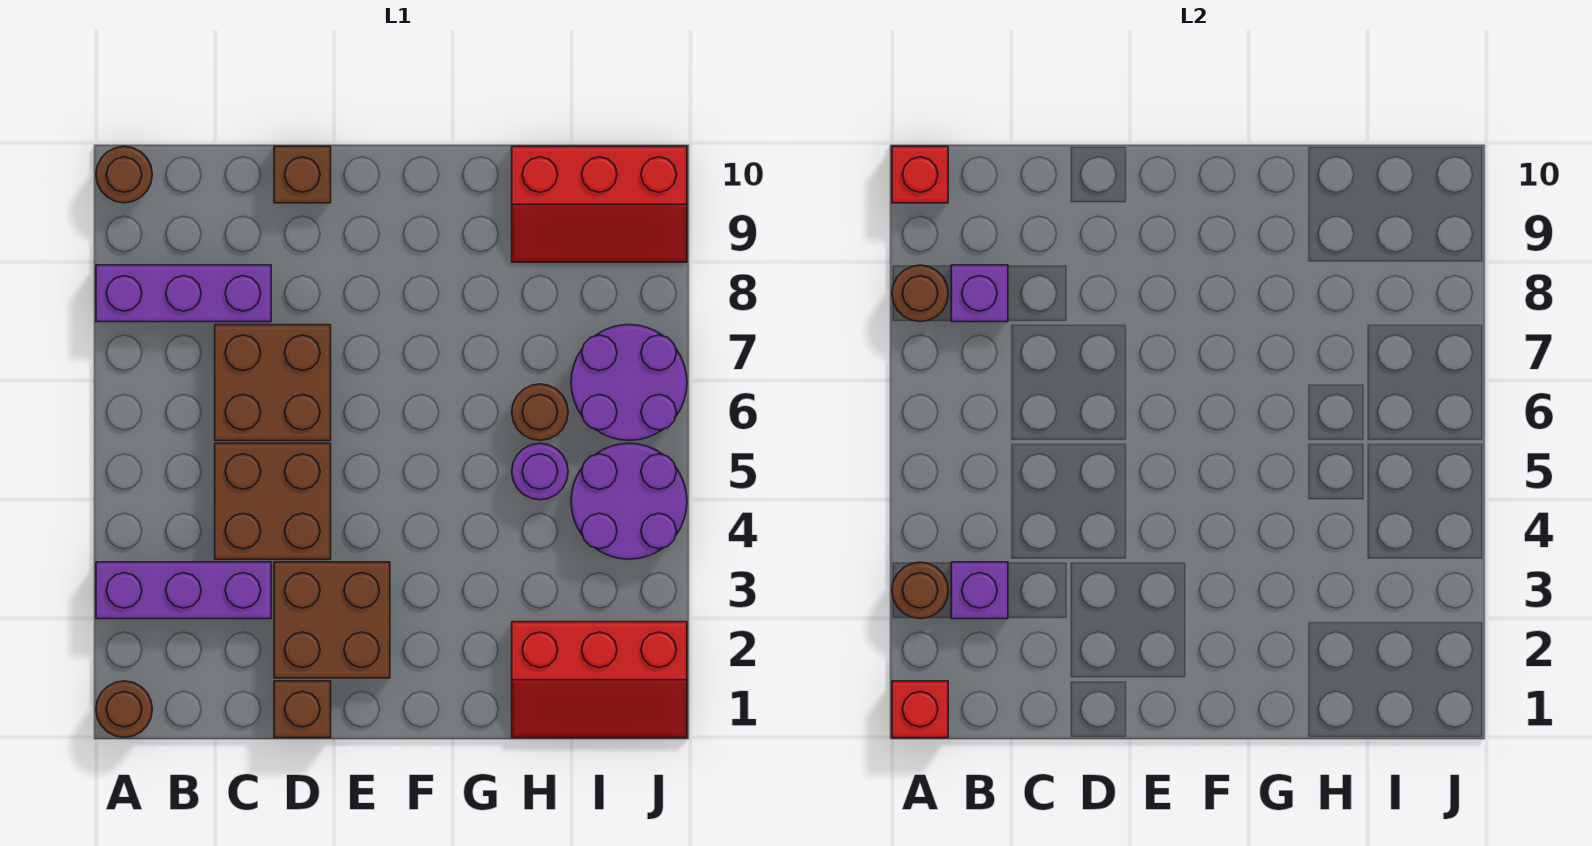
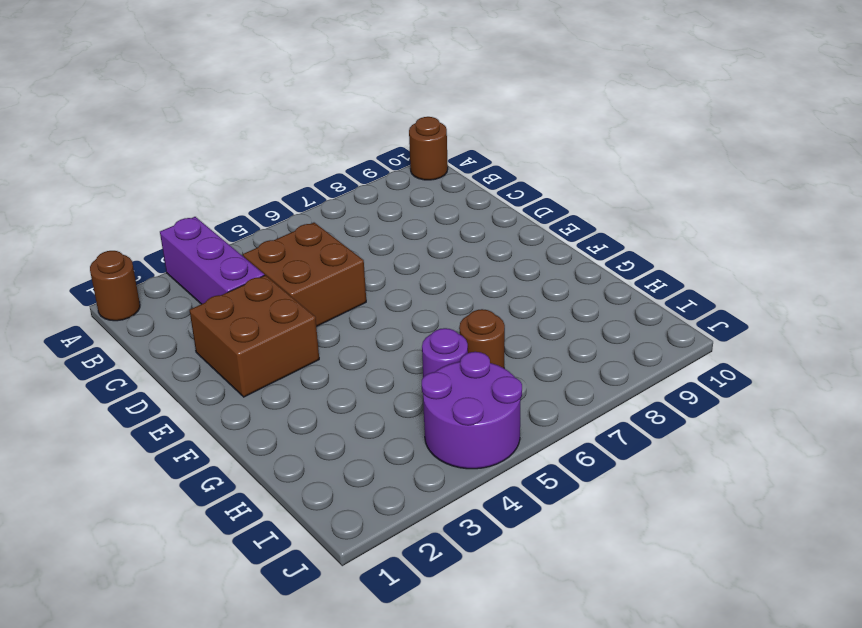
none -> purple brick A8:C8 level 1
none -> brown brick C6:D7 level 1
none -> brown brick D1 level 1

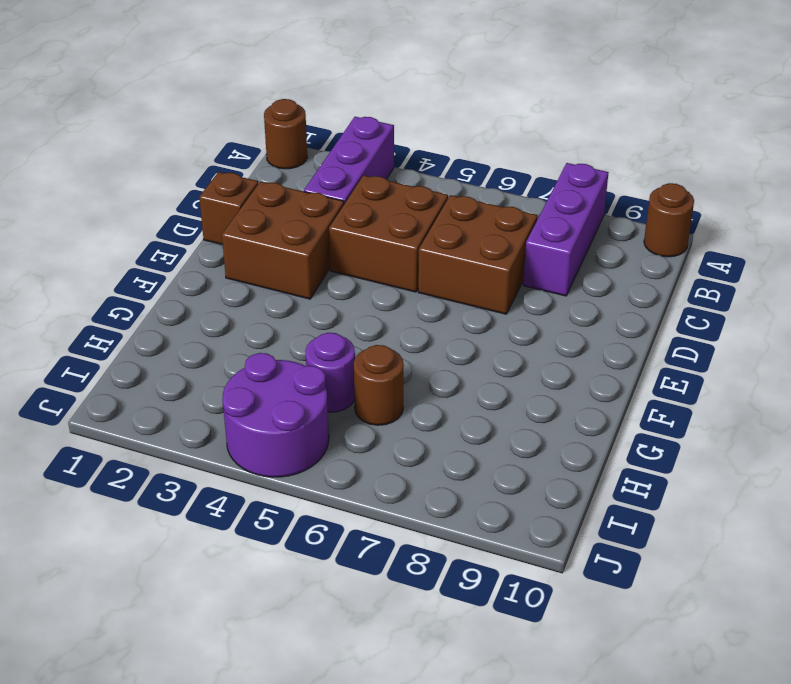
none -> brown brick D10 level 1
none -> red slope H1:J2 level 1 top 2
none -> red slope H9:J10 level 1 top 10

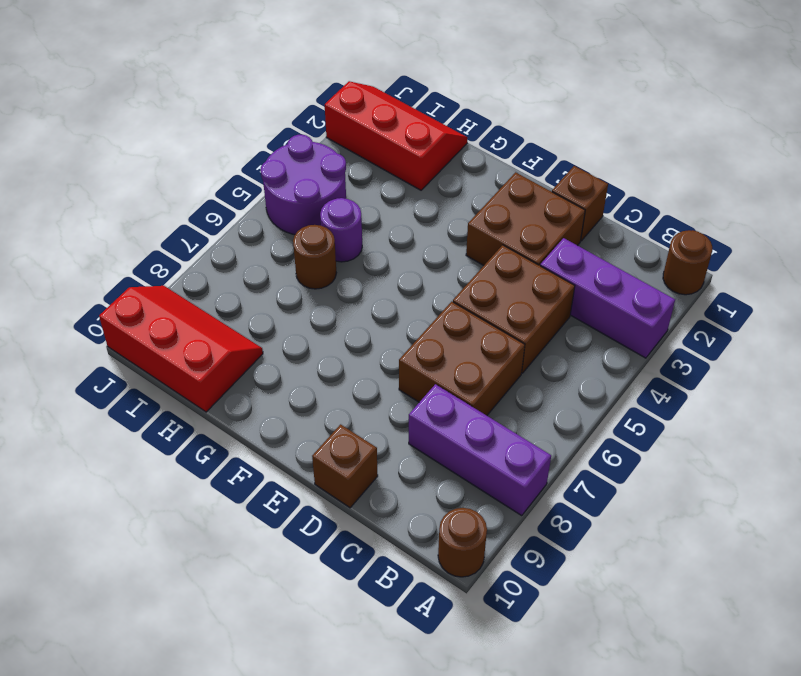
none -> purple round brick I6:J7 level 1
none -> red brick A1 level 2
none -> brown round brick A3 level 2

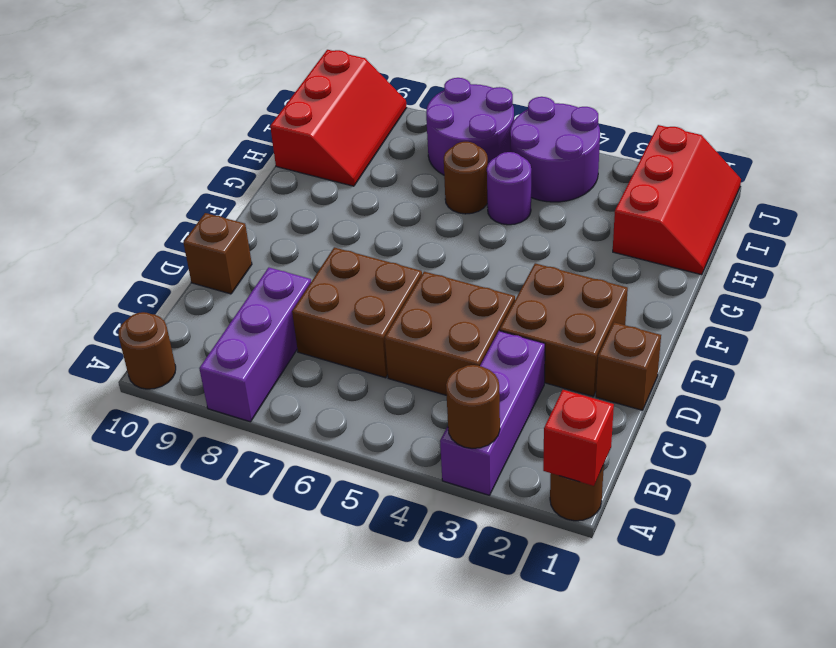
none -> brown round brick A8 level 2
none -> red brick A10 level 2
none -> purple brick B3 level 2

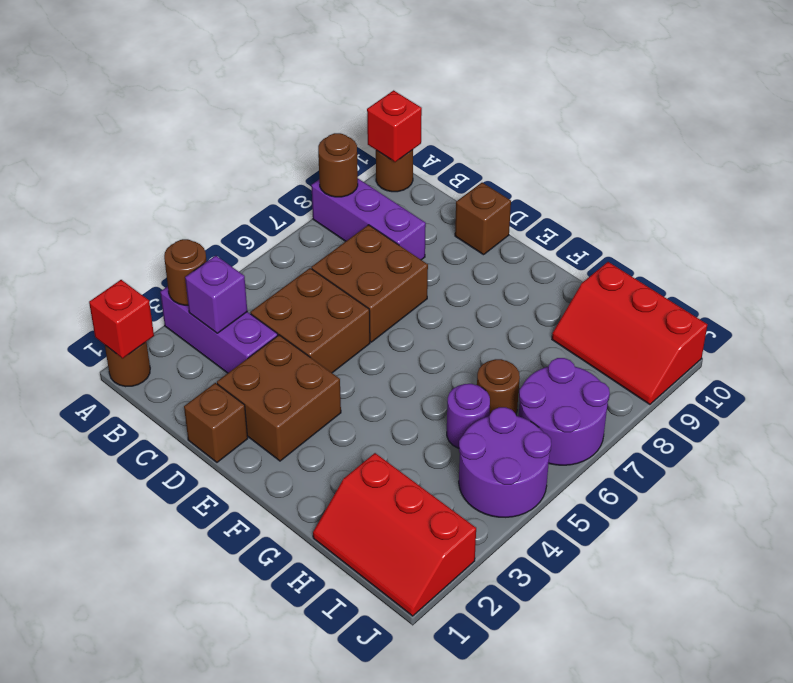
none -> purple brick B8 level 2

